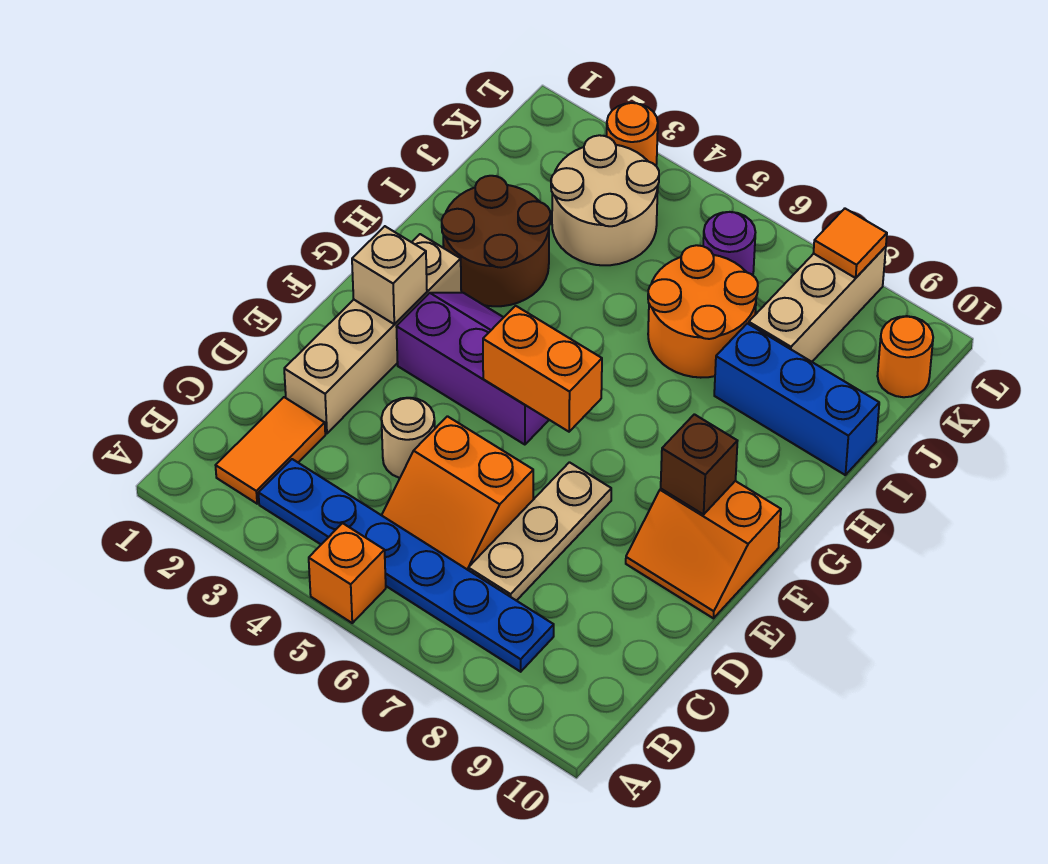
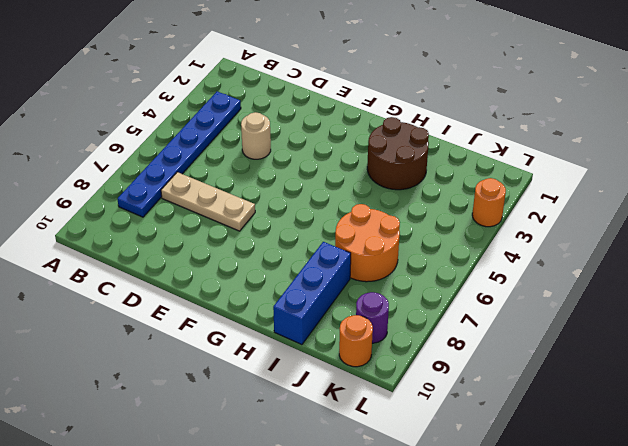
purple round brick K9 level 1 -> purple round brick K6 level 1
none -> orange brick A5 level 1
none -> orange tile B2:C2 level 1
none -> orange slope C5:D6 level 1 top D

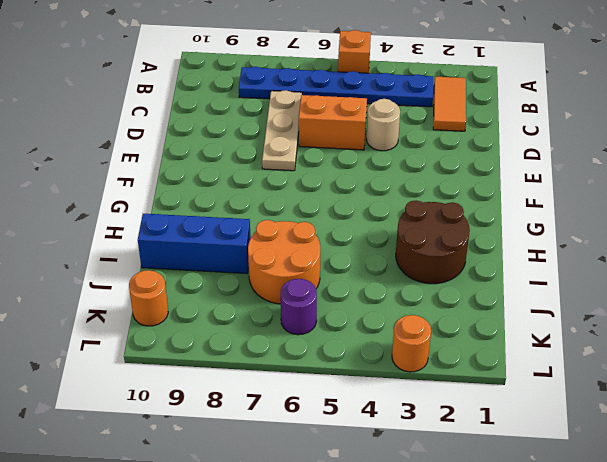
none -> tan brick D2:G2 level 1
none -> orange slope E9:F10 level 1 top F
none -> purple slope F3:G5 level 1 top F

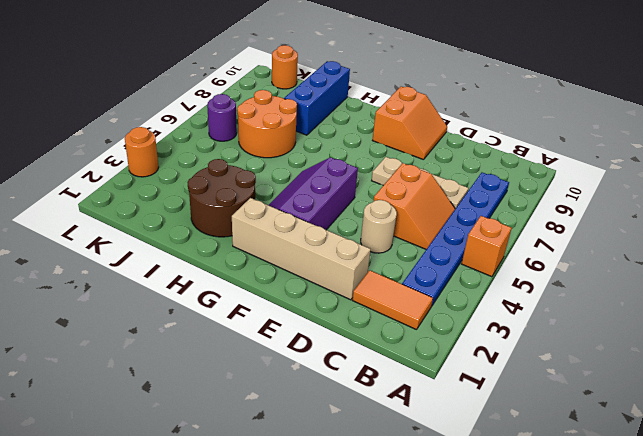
none -> tan round brick J3:K4 level 1
none -> tan brick J8:L8 level 1
none -> tan brick F2 level 2

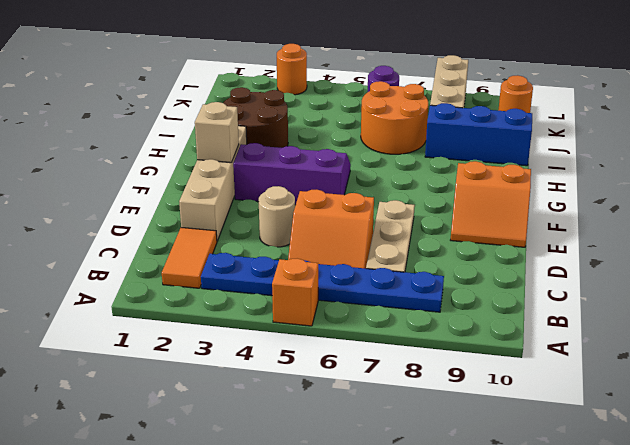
none -> tan round brick J3:K4 level 1
none -> orange brick F5:F6 level 2
none -> brown brick F9 level 2

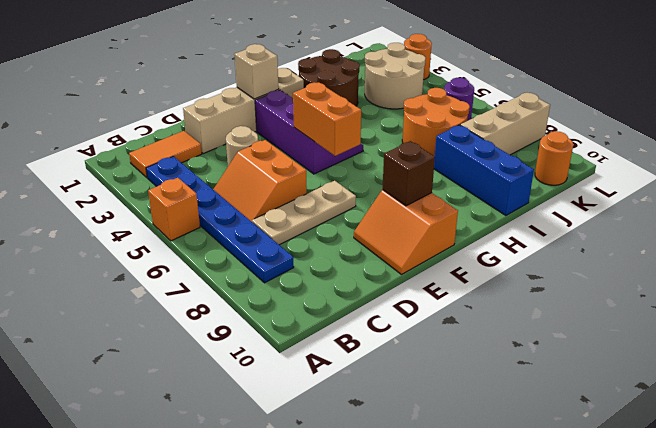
none -> orange tile L8 level 2

